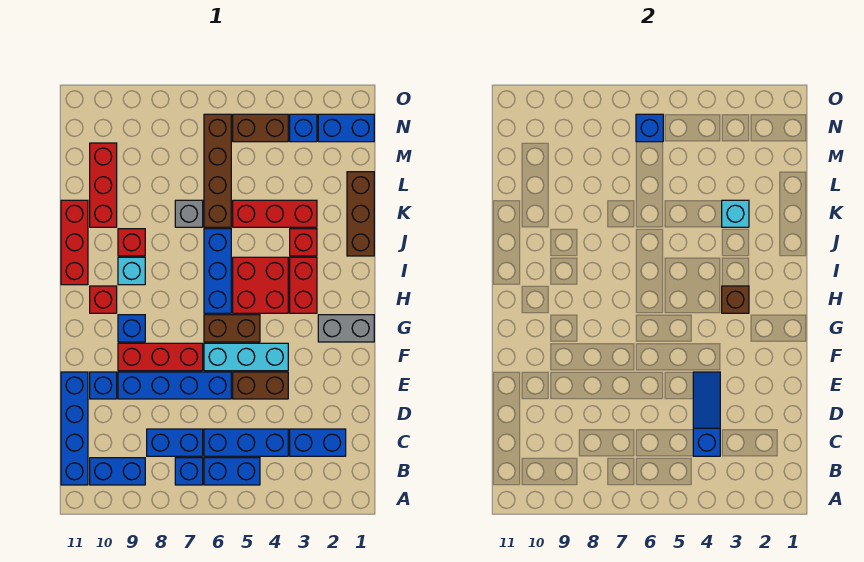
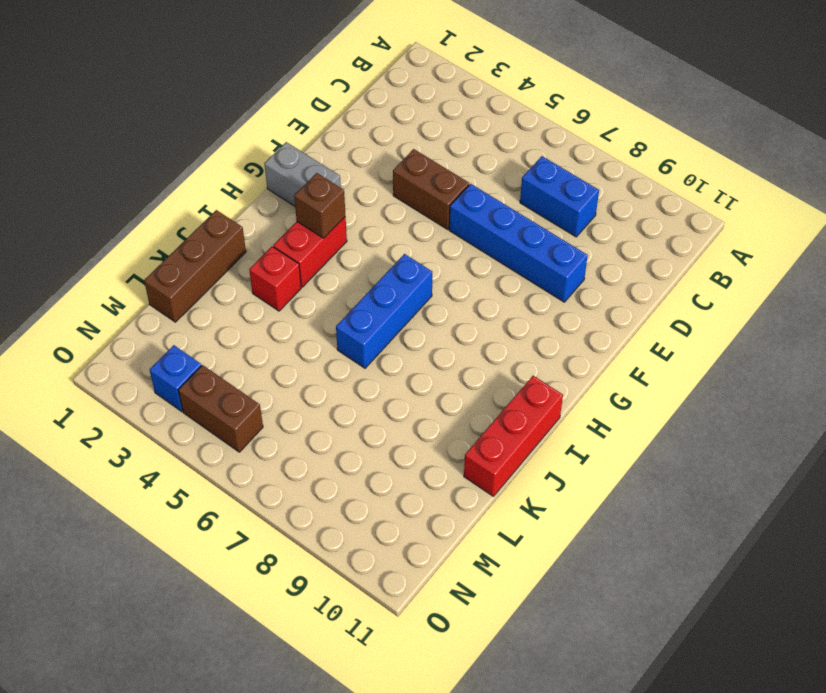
none -> blue brick B5:B6 level 1
none -> blue brick B7 level 1
none -> blue brick B9:B10 level 1
none -> blue brick B11:E11 level 1

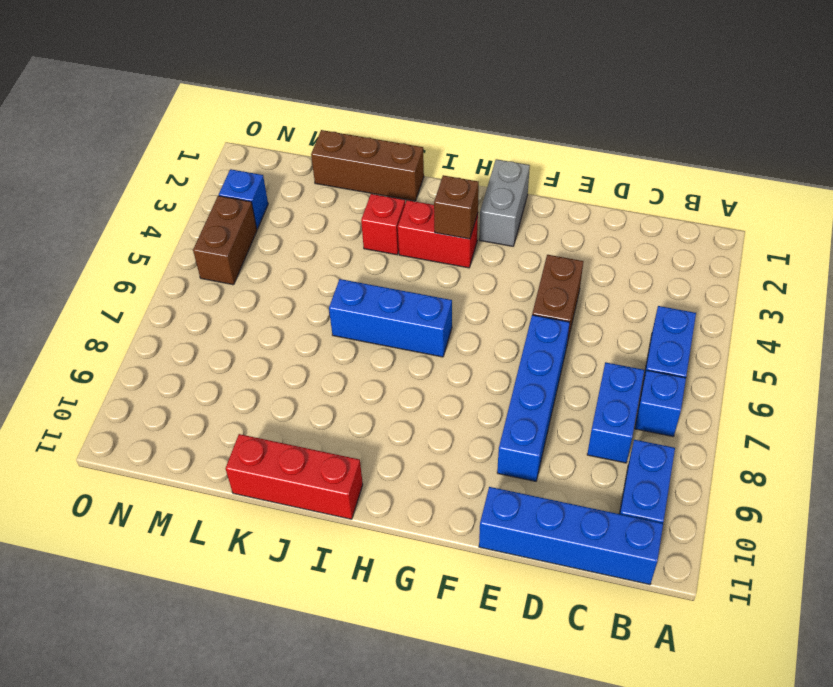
none -> blue brick C2:C3 level 1
none -> blue brick C4:C6 level 1
none -> blue brick E10 level 1
none -> cyan brick F4:F6 level 1

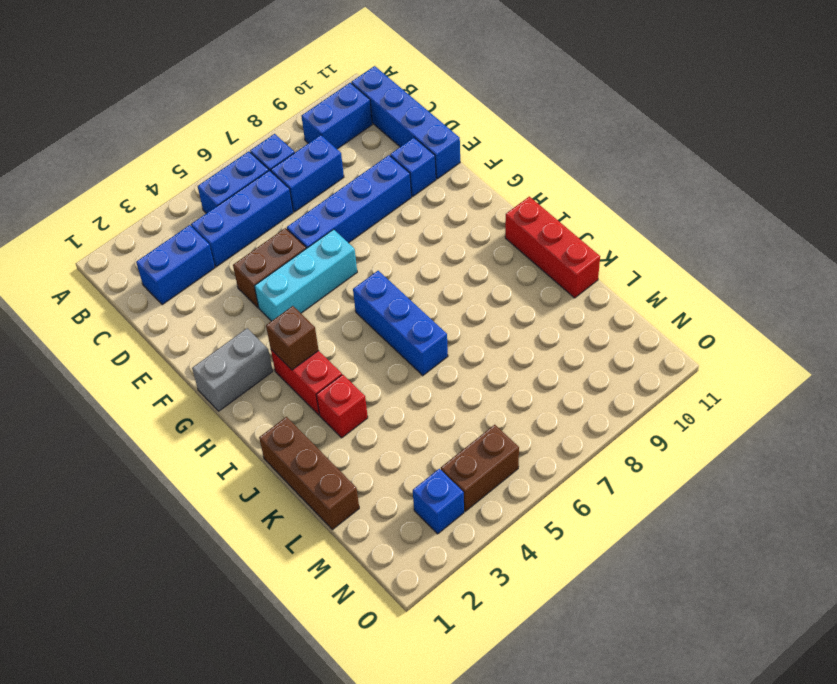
none -> red brick F7:F9 level 1
none -> brown brick G5:G6 level 1
none -> blue brick G9 level 1
none -> red brick H4:I5 level 1

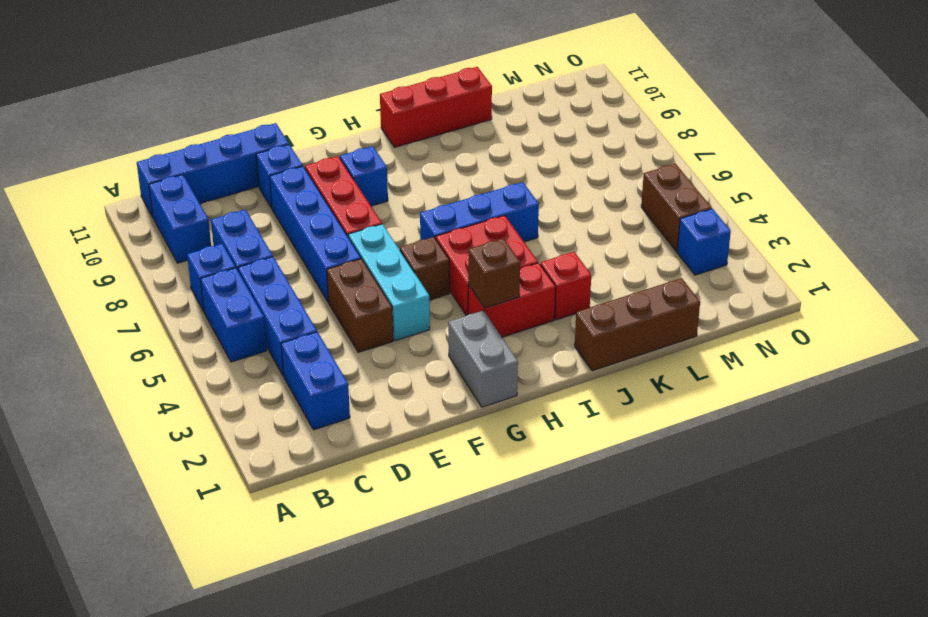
brown brick G5 level 1 -> brown brick G5:G6 level 1
none -> red brick H10 level 1
none -> cyan brick I9 level 1
none -> red brick J9 level 1
none -> red brick K3:K5 level 1

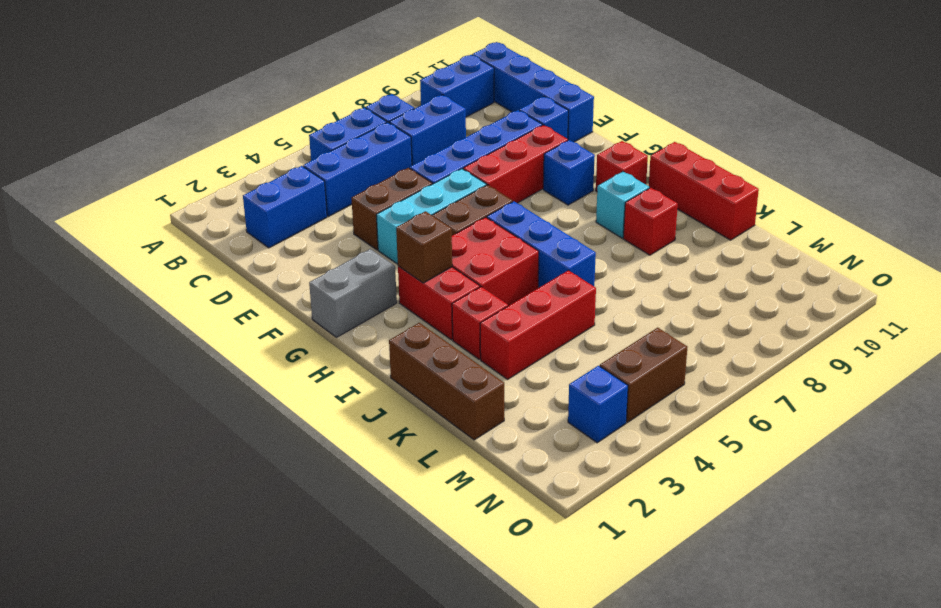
none -> brown brick K6:N6 level 1
none -> grey brick K7 level 1
none -> red brick K10:M10 level 1
none -> blue brick N1:N2 level 1

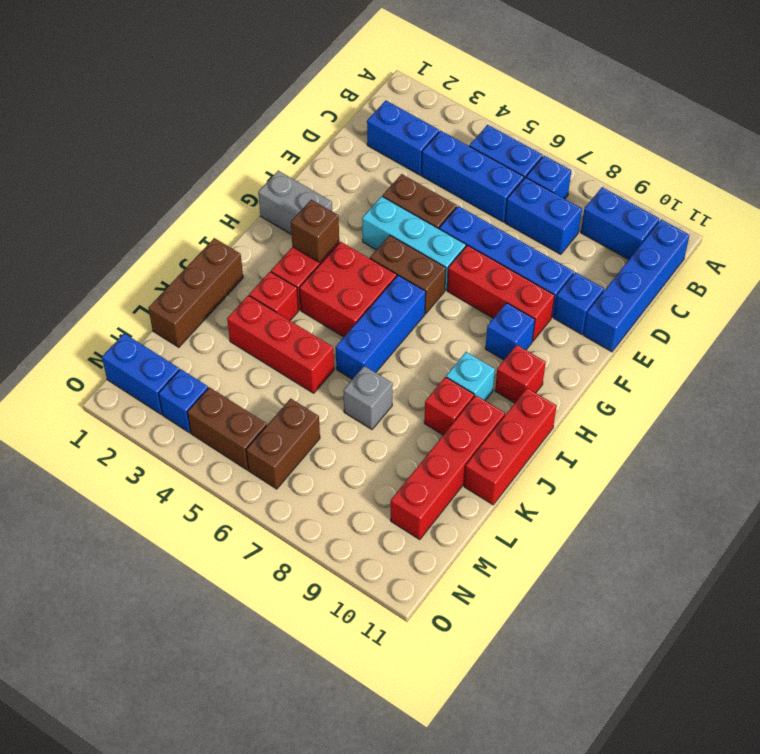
red brick J10:M10 level 1 -> red brick K10:M10 level 1
brown brick M6:N6 level 1 -> brown brick K6:N6 level 1
none -> blue slope C4:E4 level 2 top C
none -> cyan brick K3 level 2
none -> blue brick N6 level 2

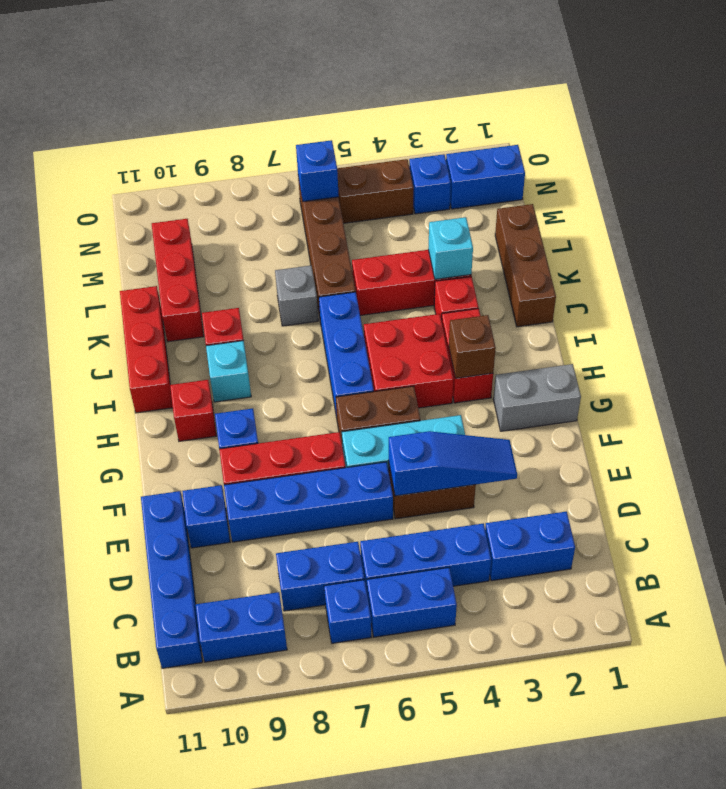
blue slope E3:E5 level 2 top 5 -> blue slope C4:E4 level 2 top C

